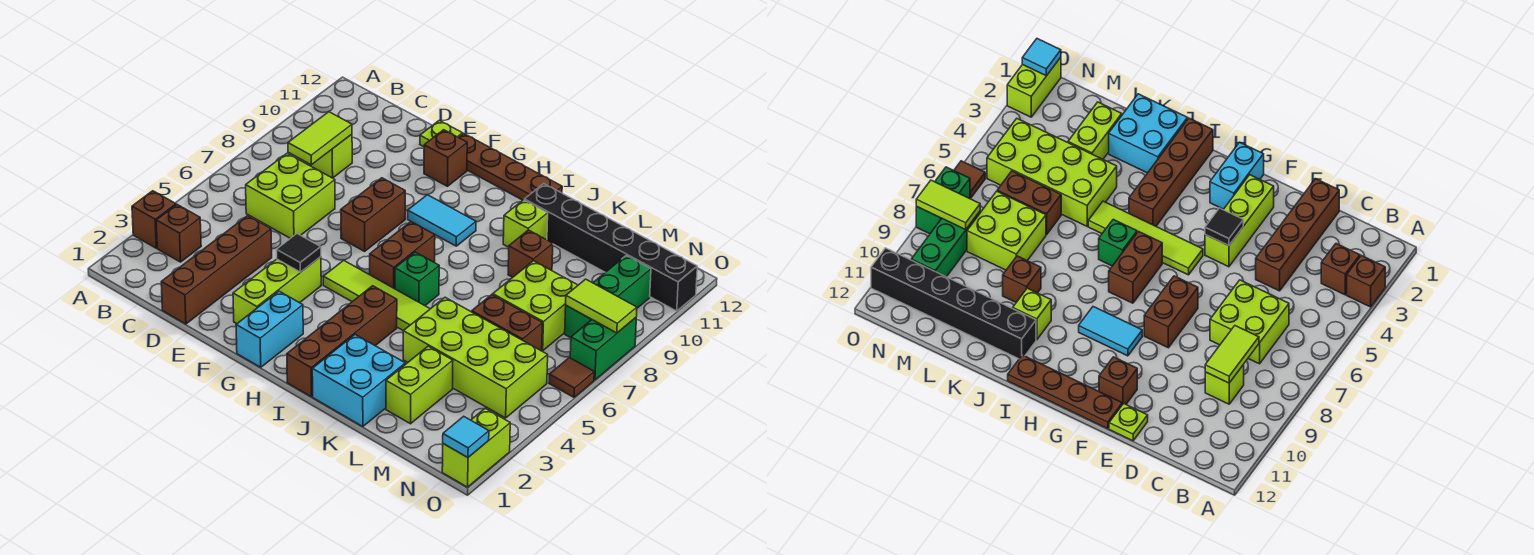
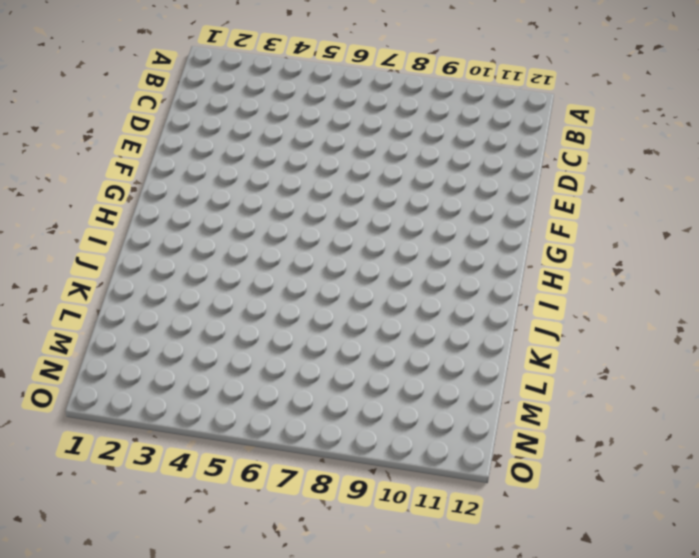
none -> brown brick A3 level 1
none -> brown brick B3 level 1
none -> lime brick C6:D7 level 1
none -> lime brick C9 level 1

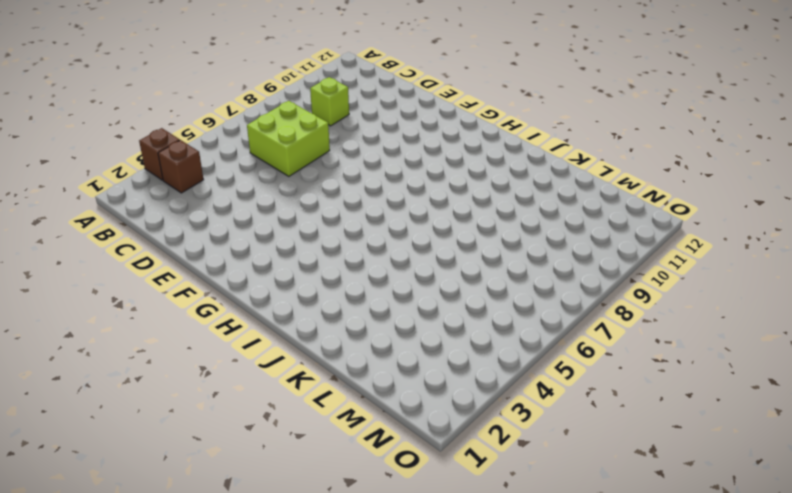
none -> brown brick D1:D4 level 1
none -> lime plate E12 level 1
none -> lime brick F2:F4 level 1
none -> brown brick F7:F8 level 1

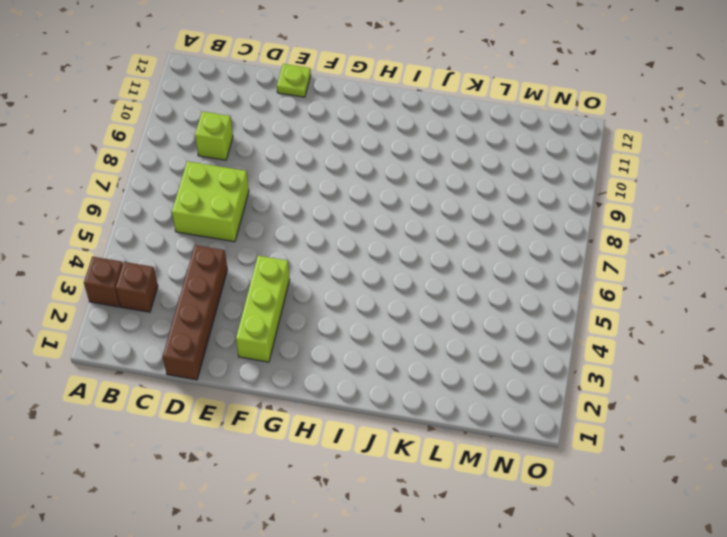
none -> brown brick F7:F8 level 1
none -> brown brick F11 level 1
none -> brown plate F12:I12 level 1
none -> cyan brick G1:G2 level 1

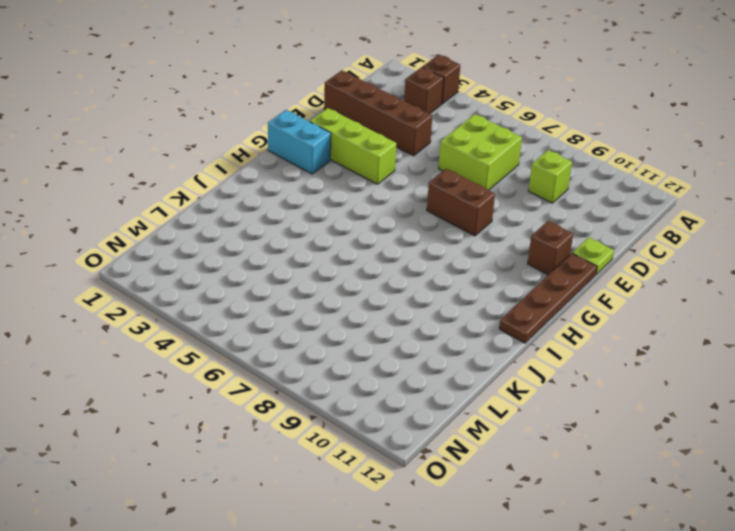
none -> lime tile G5:J5 level 1
none -> cyan tile G9:H9 level 1
none -> brown brick H6:H7 level 1
none -> brown brick I1:I4 level 1

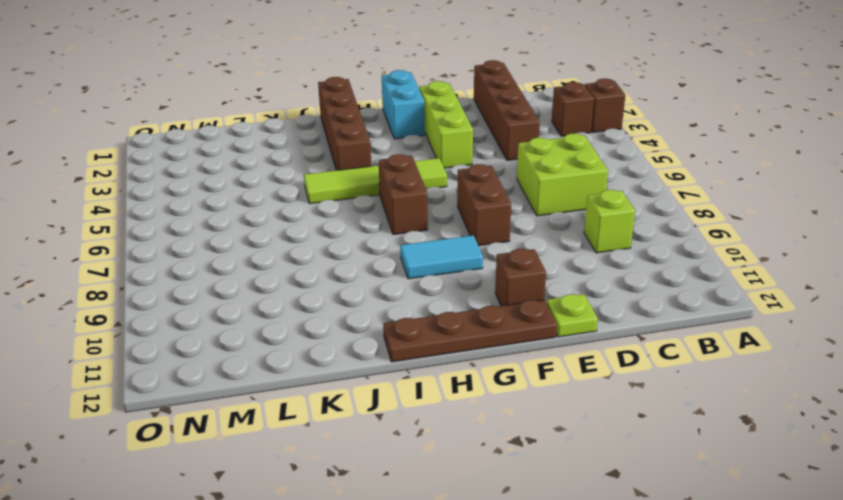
none -> green brick I6 level 1
none -> cyan brick J1:K2 level 1
none -> lime brick J10 level 1
none -> black brick J11:O11 level 1

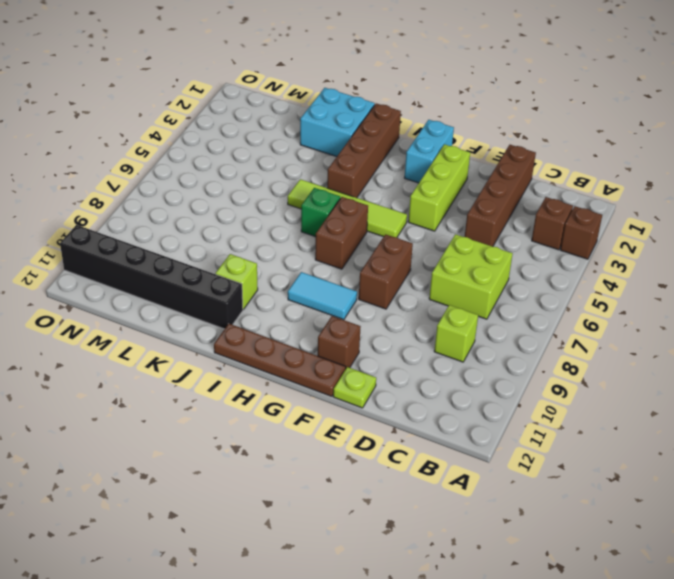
none -> lime brick K4:N5 level 1
none -> brown brick K9 level 1
none -> lime brick L2:L3 level 1
none -> brown brick L6:M6 level 1

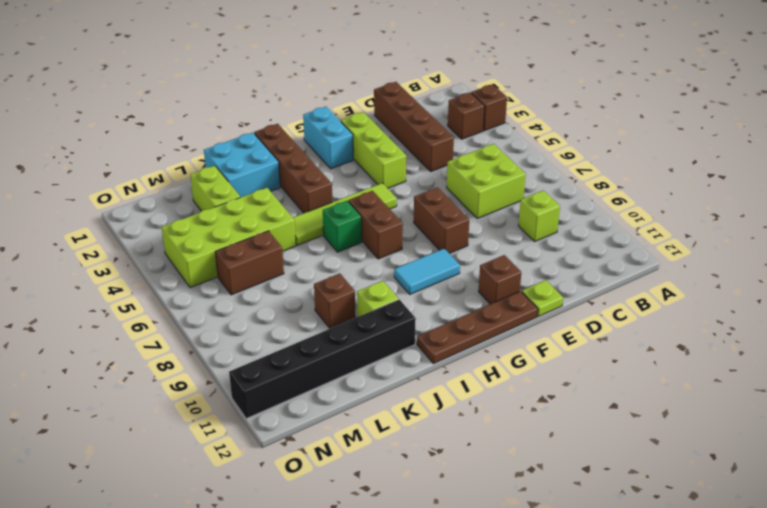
none -> lime brick L7:M8 level 1
none -> green brick N8:N10 level 1
none -> lime brick O1:O2 level 1
none -> brown tile O6 level 1

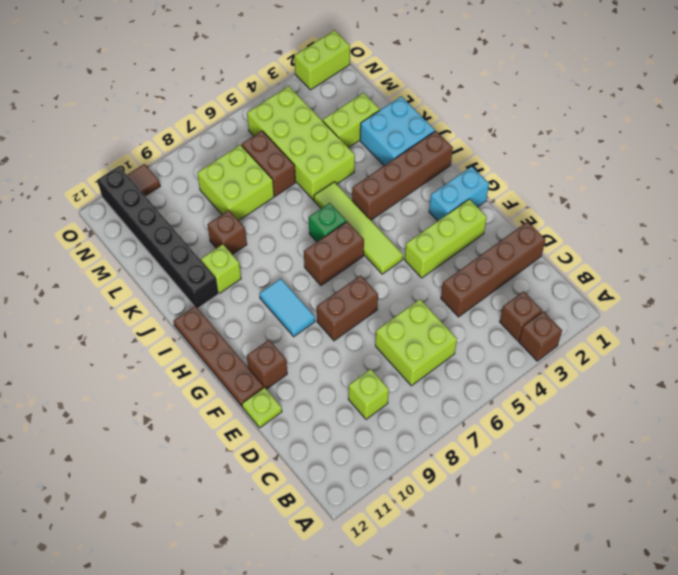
brown tile O10 level 1 -> brown tile O6 level 1
none -> green brick N8:N10 level 1
none -> green brick O7:O8 level 1
none -> lime tile C8:C9 level 2
none -> black tile F4 level 2

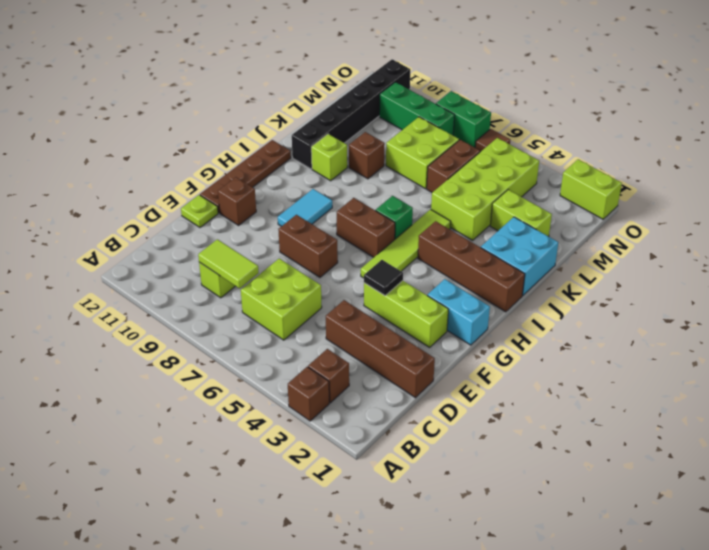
none -> lime tile N8:O8 level 2
none -> cyan tile O1 level 2

